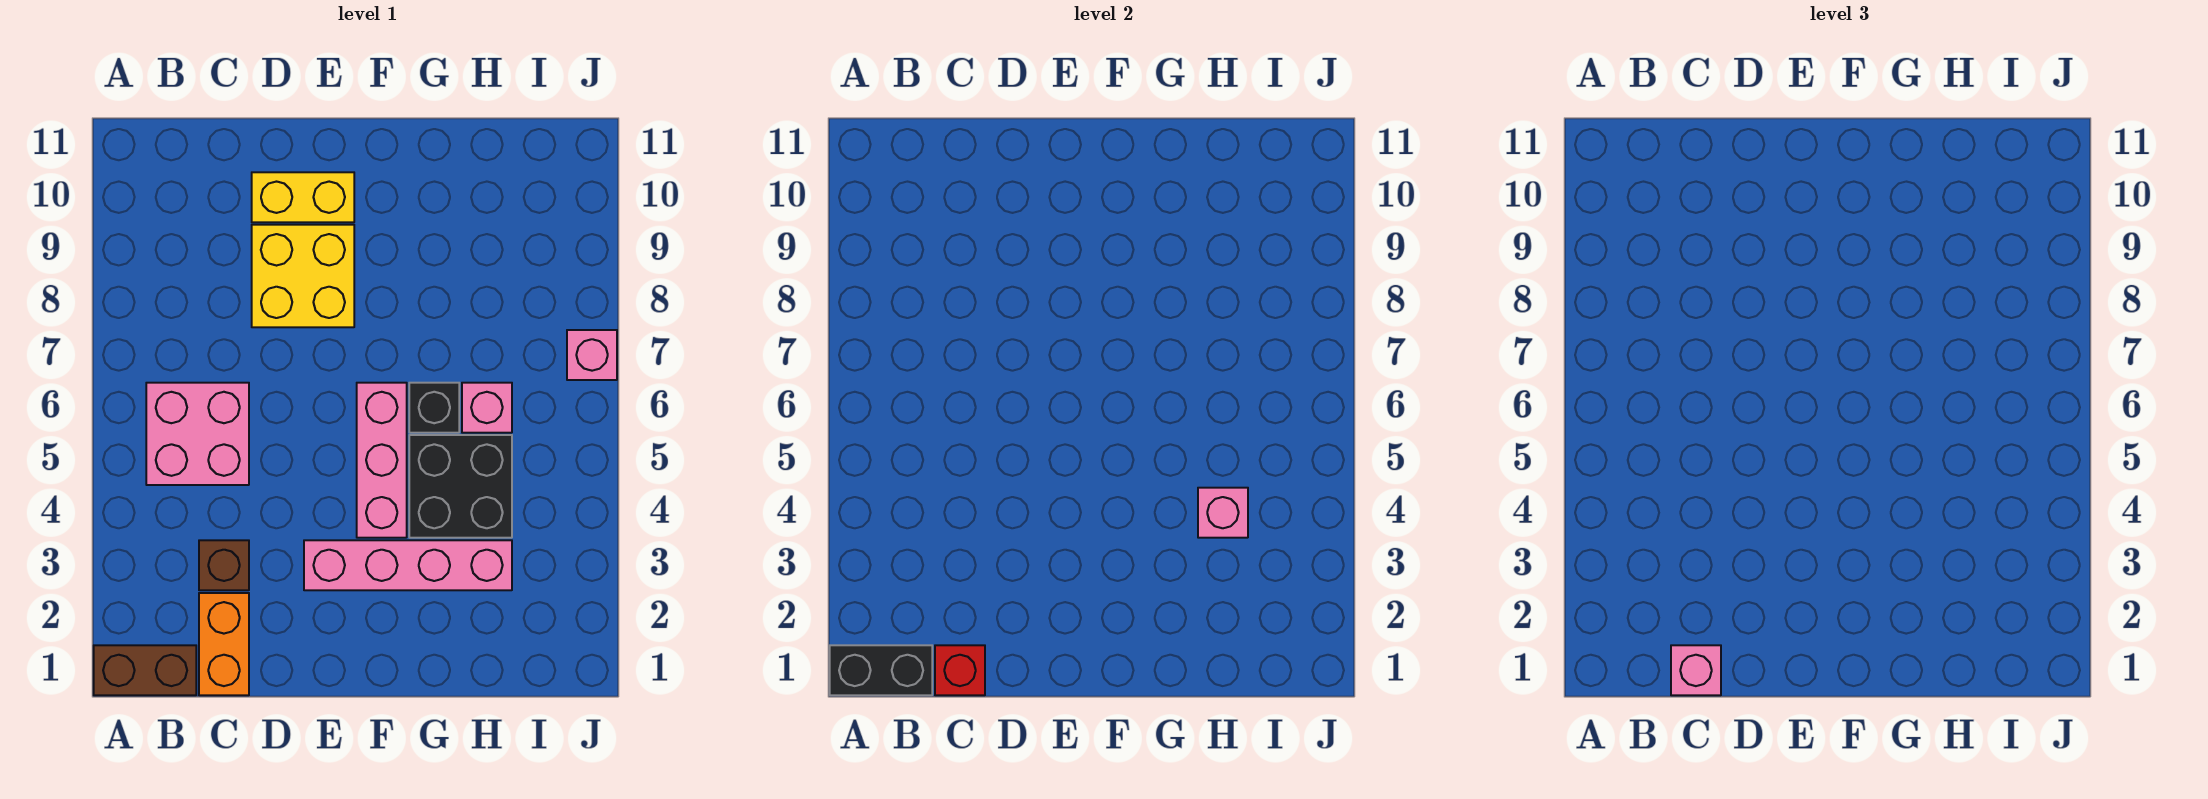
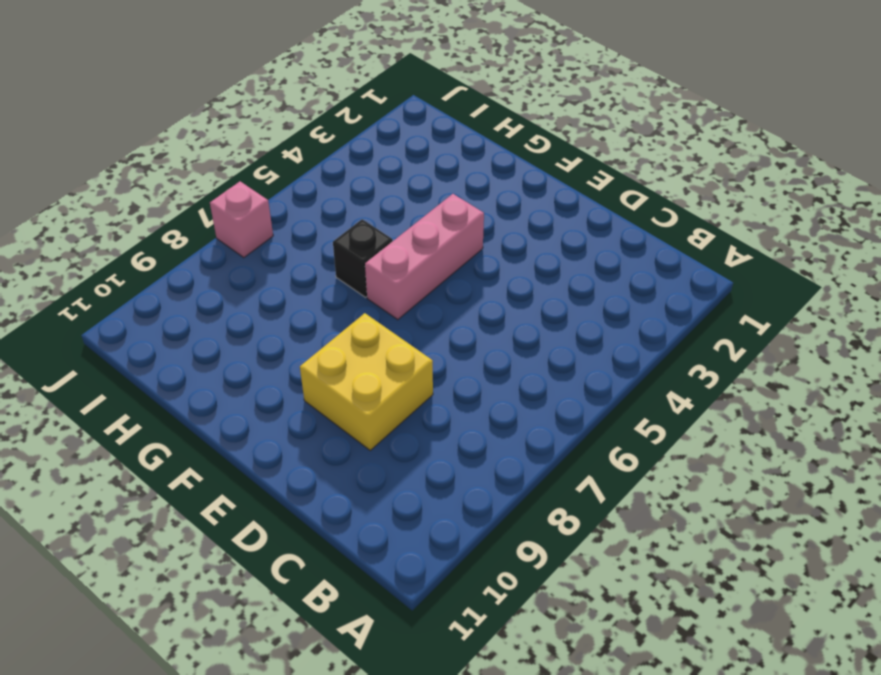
none -> brown brick A1:B1 level 1
none -> pink brick B5:C6 level 1
none -> orange brick C1:C2 level 1

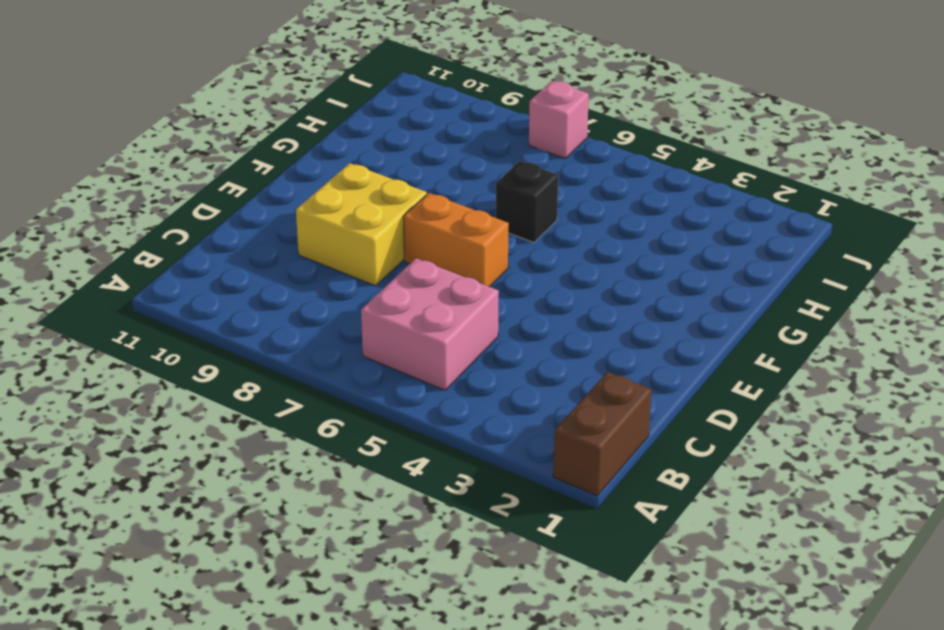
orange brick E6:E7 level 1 -> orange brick C1:C2 level 1
none -> brown brick C3 level 1
none -> yellow brick D10:E10 level 1
none -> pink brick E3:H3 level 1

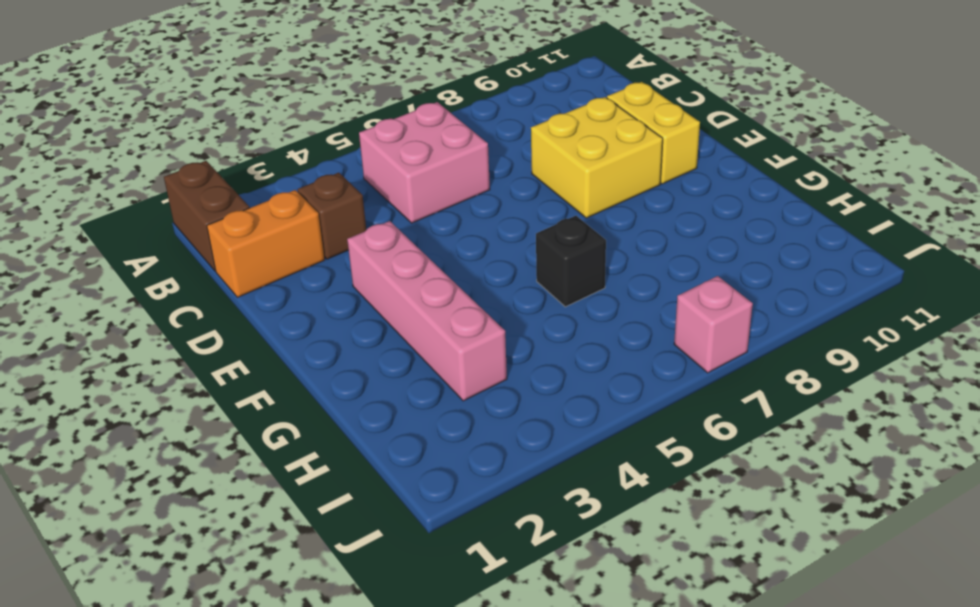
none -> pink brick F4:F6 level 1
none -> black brick G4:H5 level 1
none -> pink brick H6 level 1

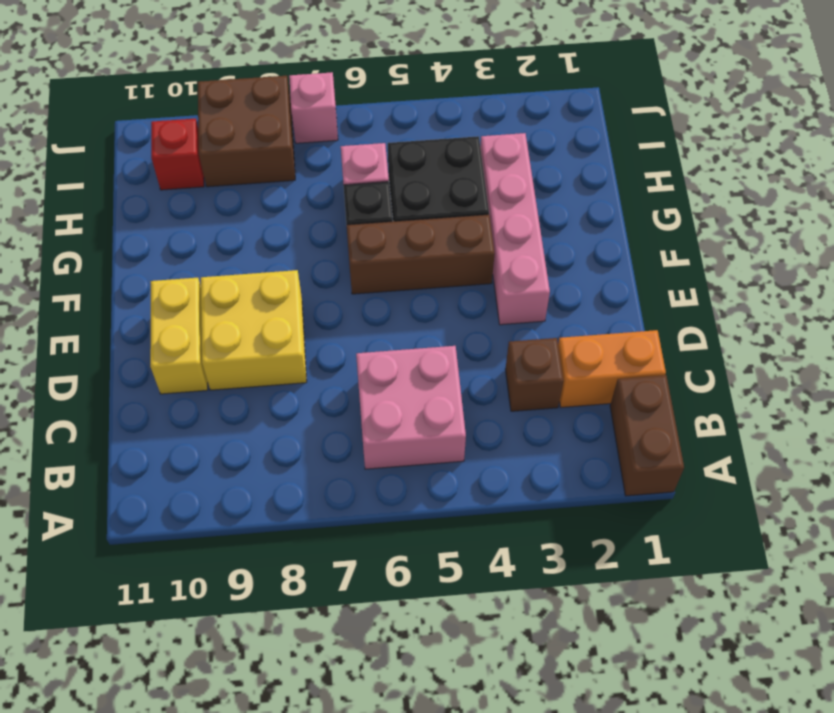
brown brick F4:F6 level 1 -> pink brick F4:F6 level 1
brown brick I8:J9 level 1 -> none
red brick I10 level 1 -> red brick C1 level 2
none -> black brick A1:B1 level 2
none -> pink brick H4 level 2
none -> pink brick C1 level 3

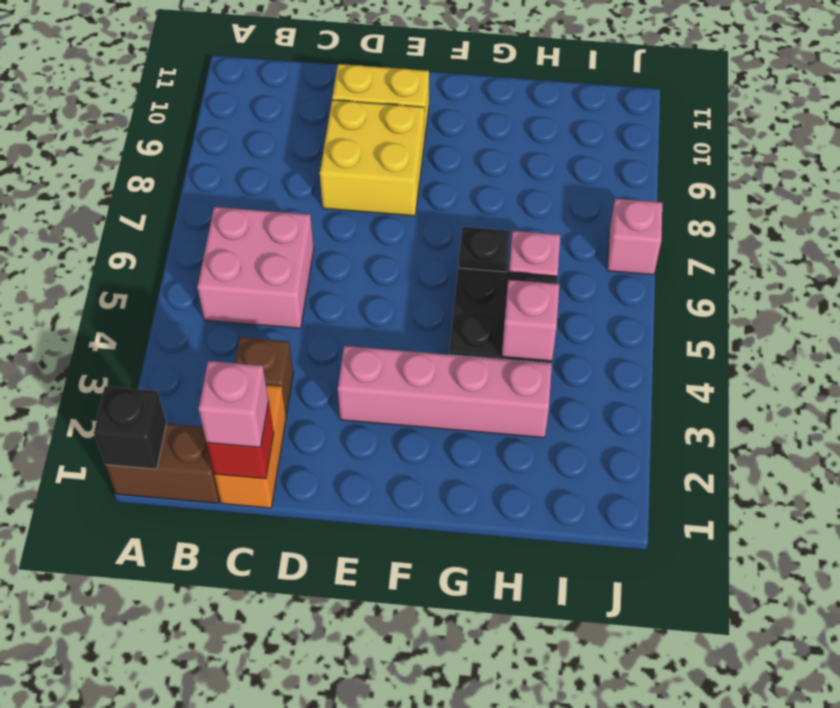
black brick A1 level 2 -> black brick A1:B1 level 2
none -> pink brick F4:F6 level 1

